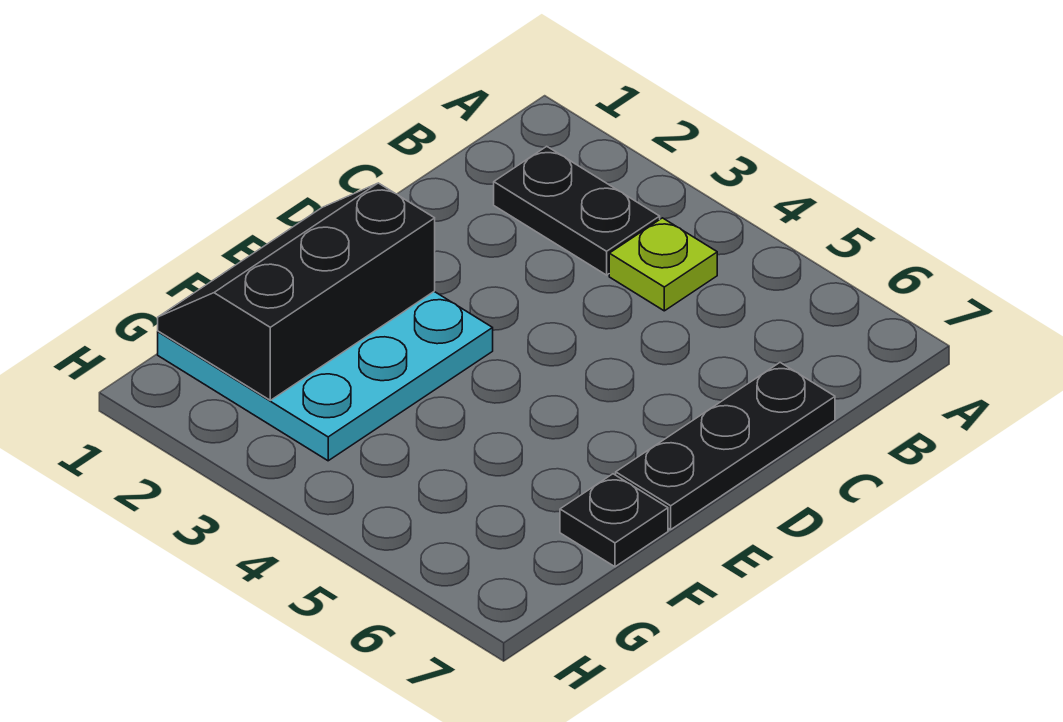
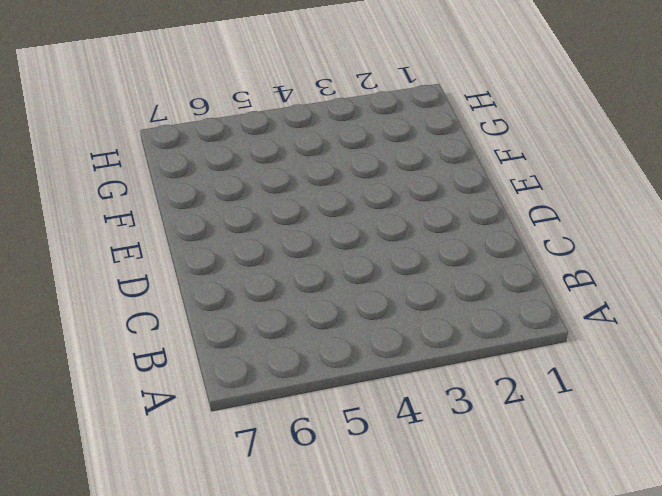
none -> black plate B2:B3 level 1
none -> lime plate B4 level 1

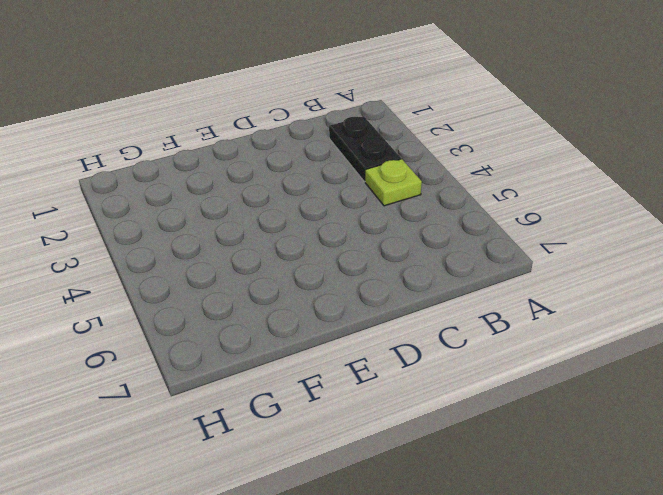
none -> black plate C7:E7 level 1
none -> cyan plate E1:G3 level 1

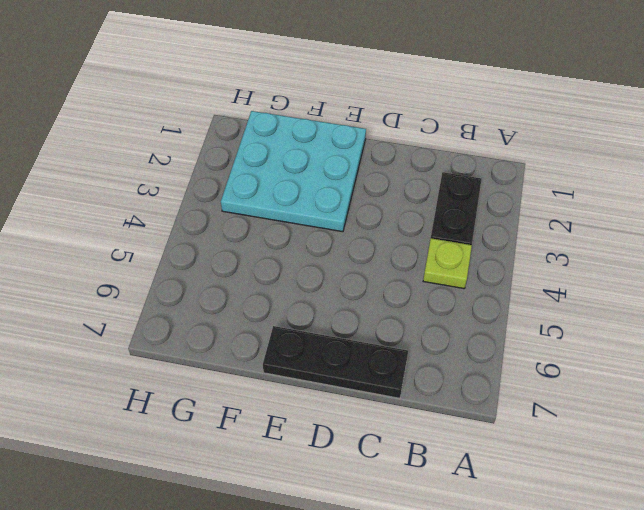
none -> black plate F7 level 1
none -> black slope E1:G2 level 2 top 2

